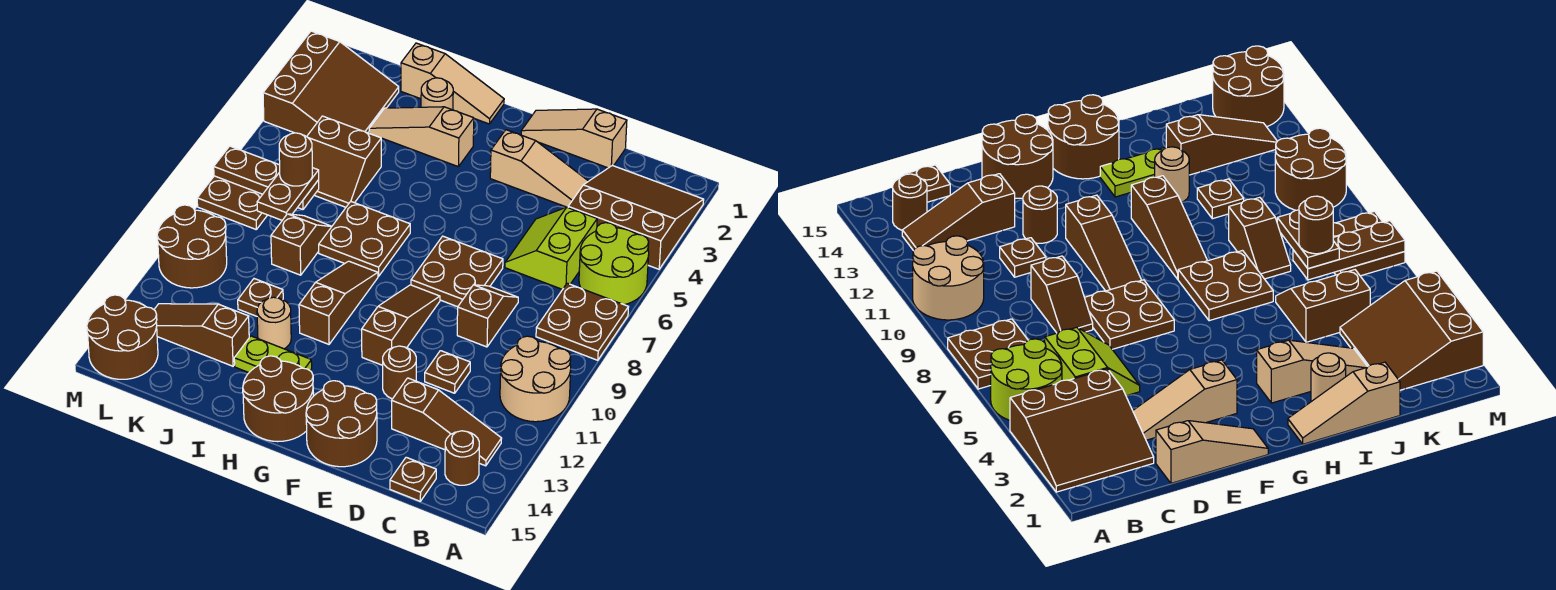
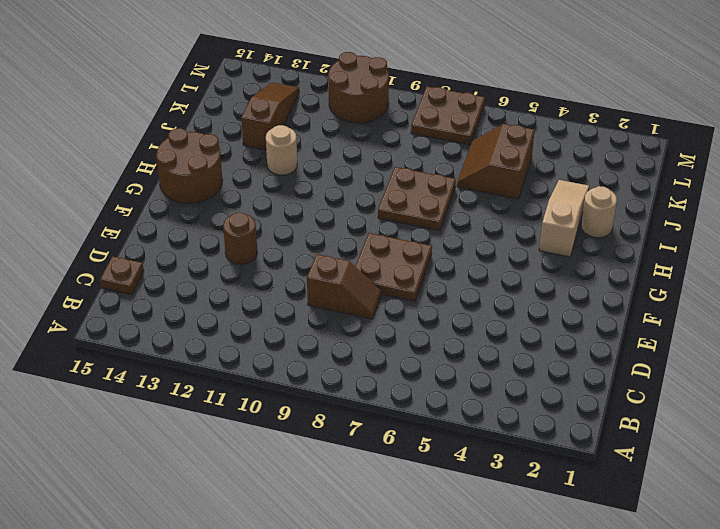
none -> brown slope A2:C4 level 1 top 4
none -> lime round brick A5:B6 level 1
none -> brown plate A7:B8 level 1
none -> tan round brick A10:B11 level 1

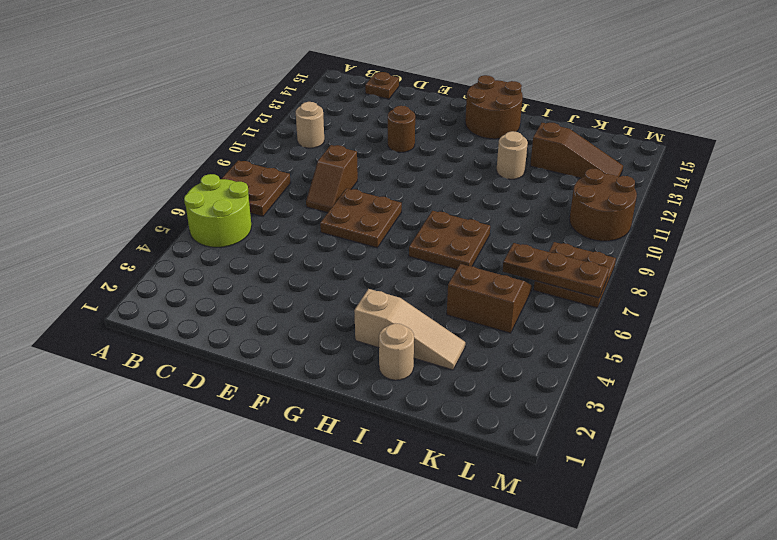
tan round brick B11 level 1 -> tan round brick A10:B11 level 1
none -> brown slope A2:C4 level 1 top 4
none -> brown slope B13:D13 level 1 top D
none -> brown round brick B14 level 1
none -> lime slope C5:D6 level 1 top C

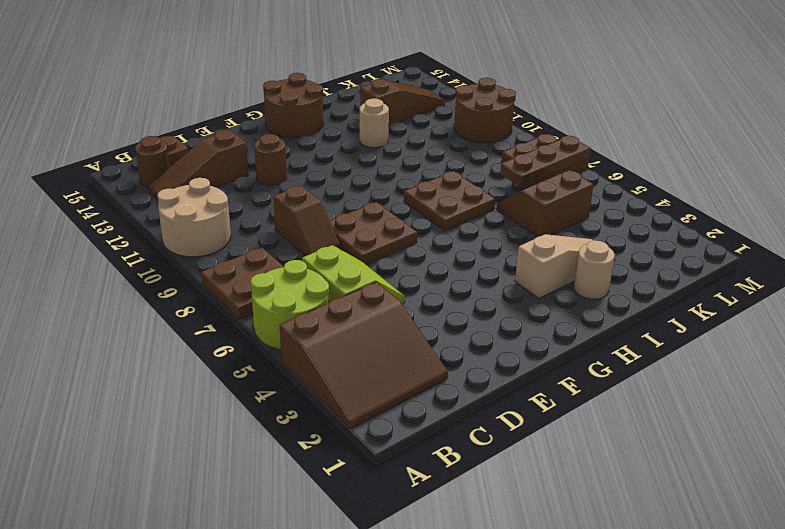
none -> tan slope D1:F1 level 1 top D
none -> tan slope D3:F3 level 1 top F
none -> brown plate D11 level 1
none -> brown round brick E14:F15 level 1

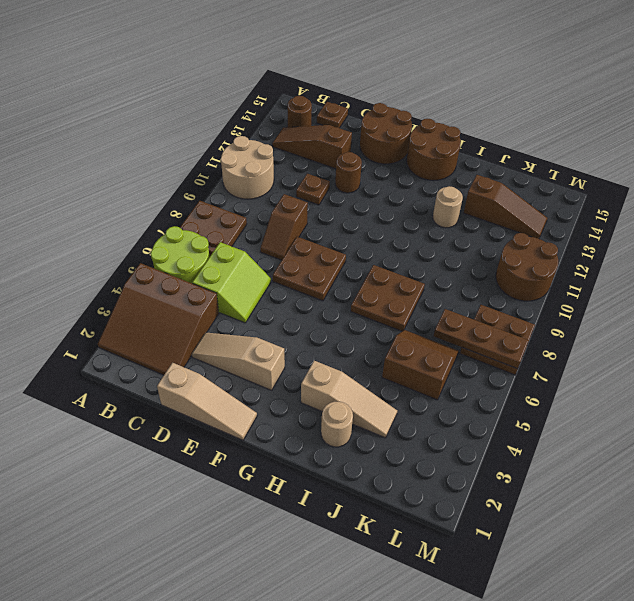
none -> brown slope F9:F11 level 1 top 11
none -> tan slope H1:J1 level 1 top J
none -> brown slope H9:H11 level 1 top 11
none -> lime plate H13:I13 level 1

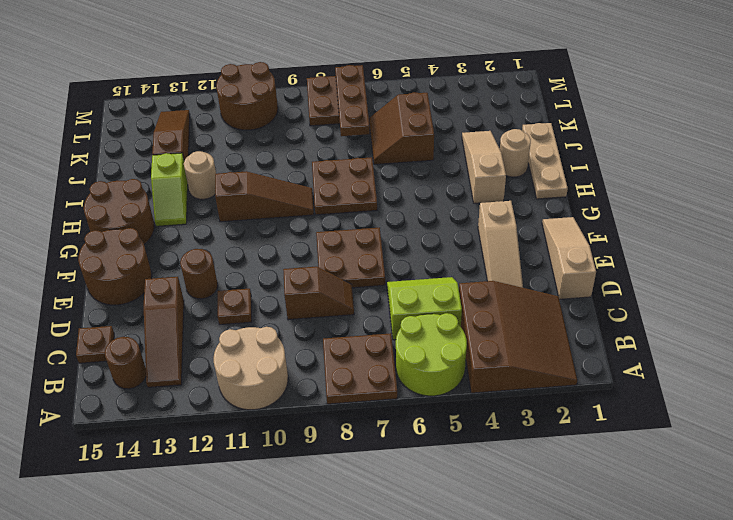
tan plate H1:J1 level 1 -> tan slope H1:J1 level 1 top J
lime slope H13:I13 level 1 top I -> lime plate H13:I13 level 1
none -> brown slope F9:F11 level 1 top 11
none -> brown slope J8:J9 level 1 top 9
none -> brown plate J11 level 1
none -> brown slope K2:M4 level 1 top M

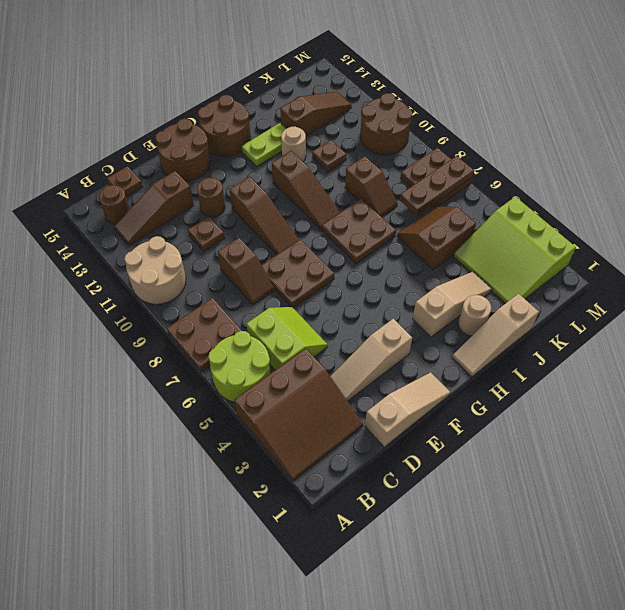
lime slope K2:M4 level 1 top M -> brown slope K2:M4 level 1 top M
none -> brown round brick L14:M15 level 1
none -> brown plate K7:K8 level 3
none -> brown round brick K7 level 4

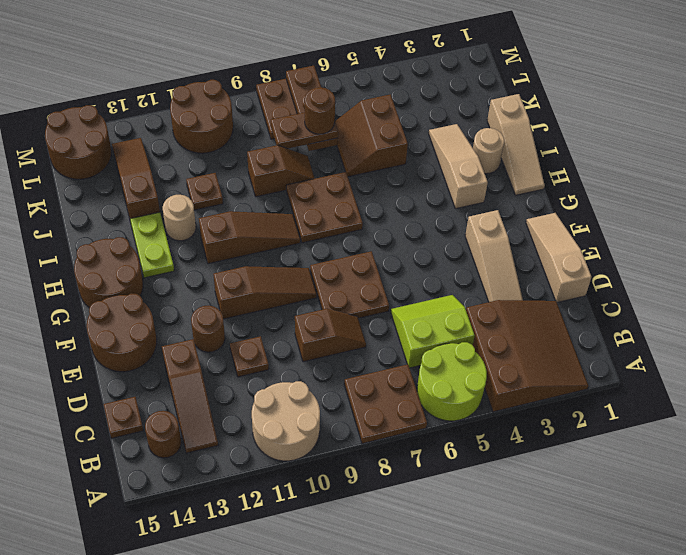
none -> brown slope K2:M4 level 1 top M

